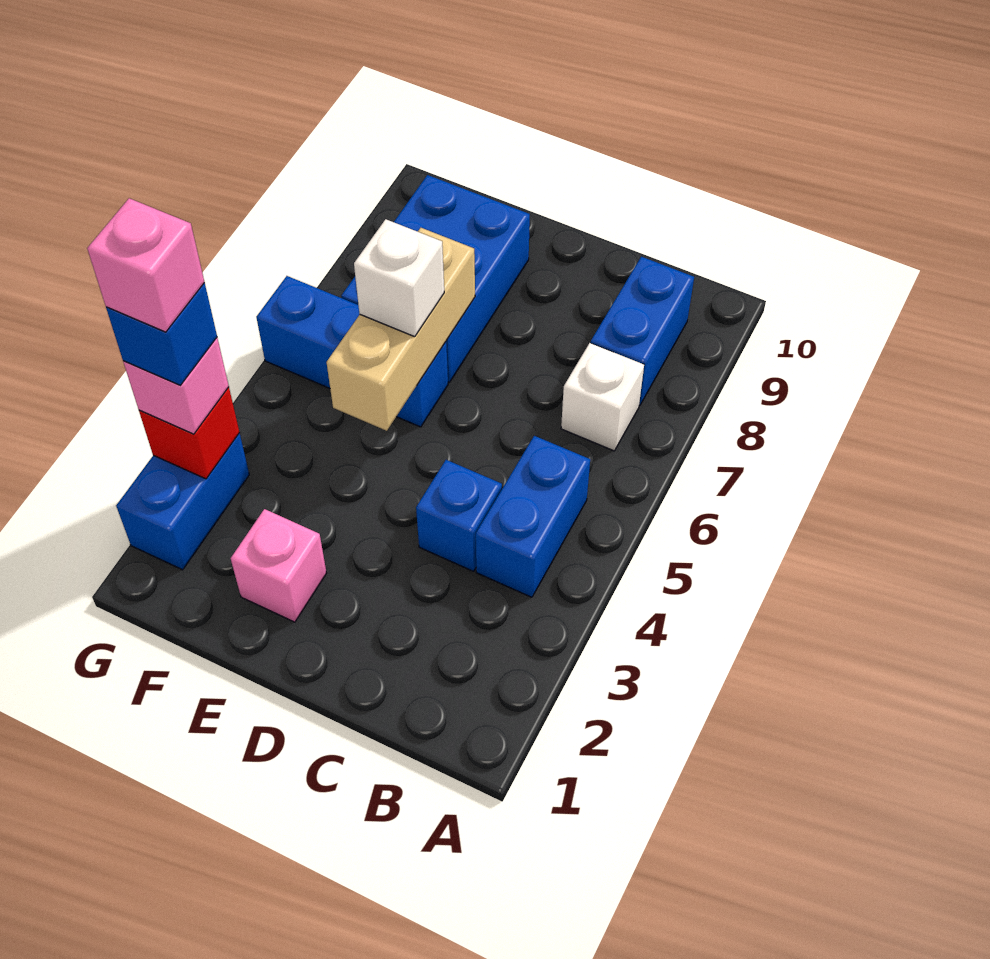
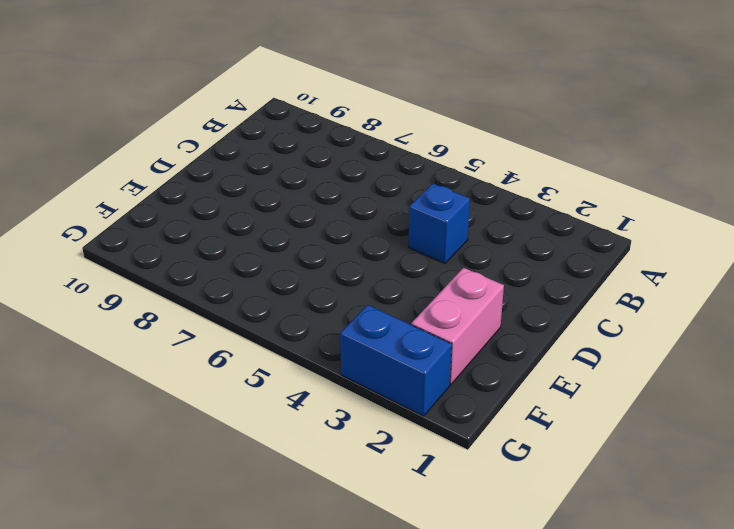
pink brick E2:F2 level 1 -> pink brick E2 level 1
none -> blue brick B4:B5 level 1
none -> white brick B7 level 1
none -> blue brick B8:B9 level 1

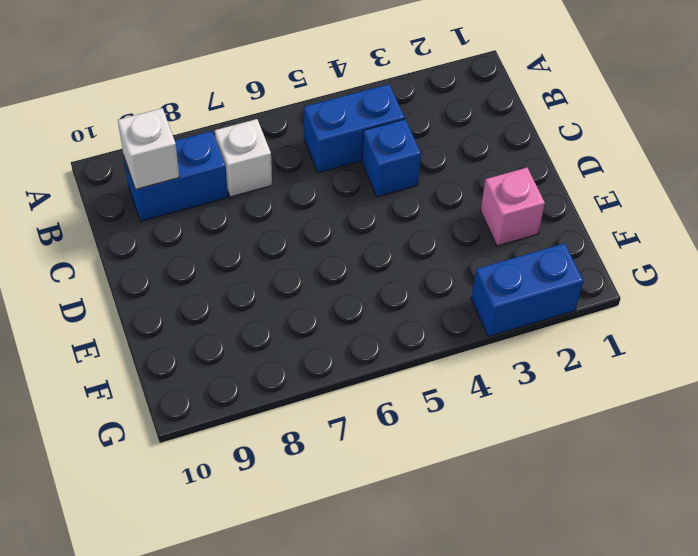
white brick B9 level 2 -> white brick E6 level 3
none -> blue brick E6:G6 level 1
none -> blue brick E7:F9 level 1
none -> tan brick E5:E7 level 2

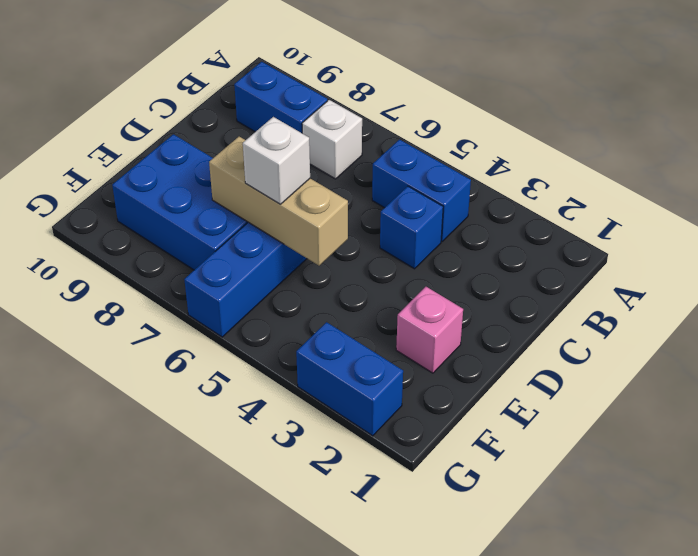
none -> red brick G3 level 2
none -> pink brick G3 level 3
none -> blue brick G3 level 4

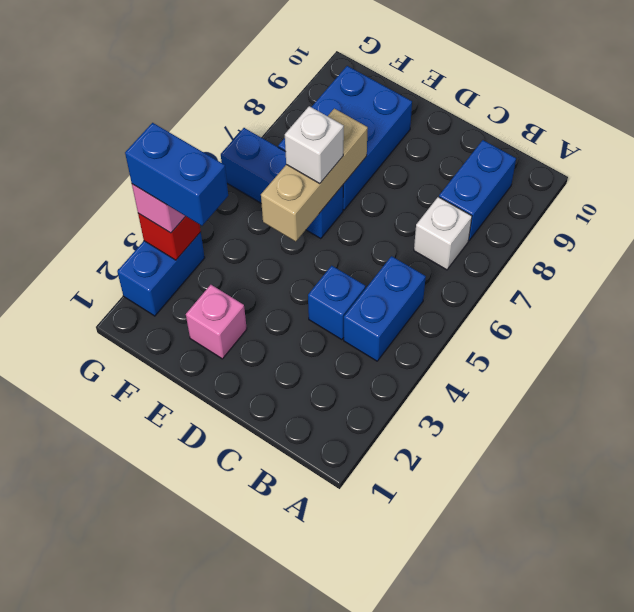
blue brick F3:G3 level 4 -> blue brick G3 level 4
none -> pink brick G3 level 5

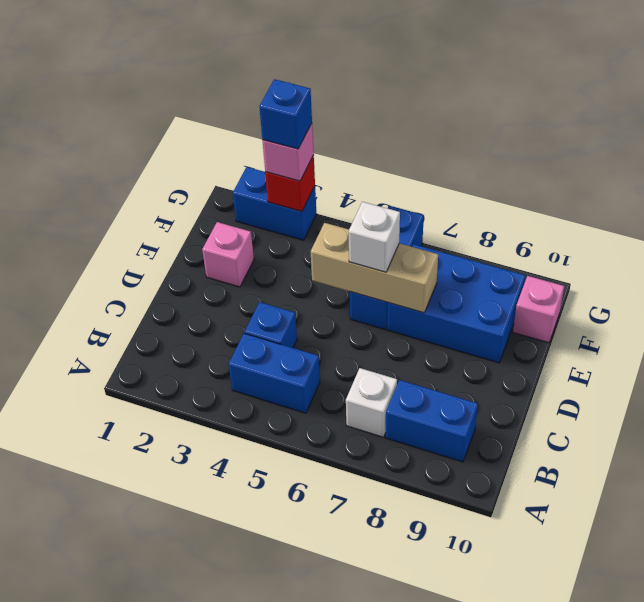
pink brick F10 level 1 -> pink brick G3 level 5

